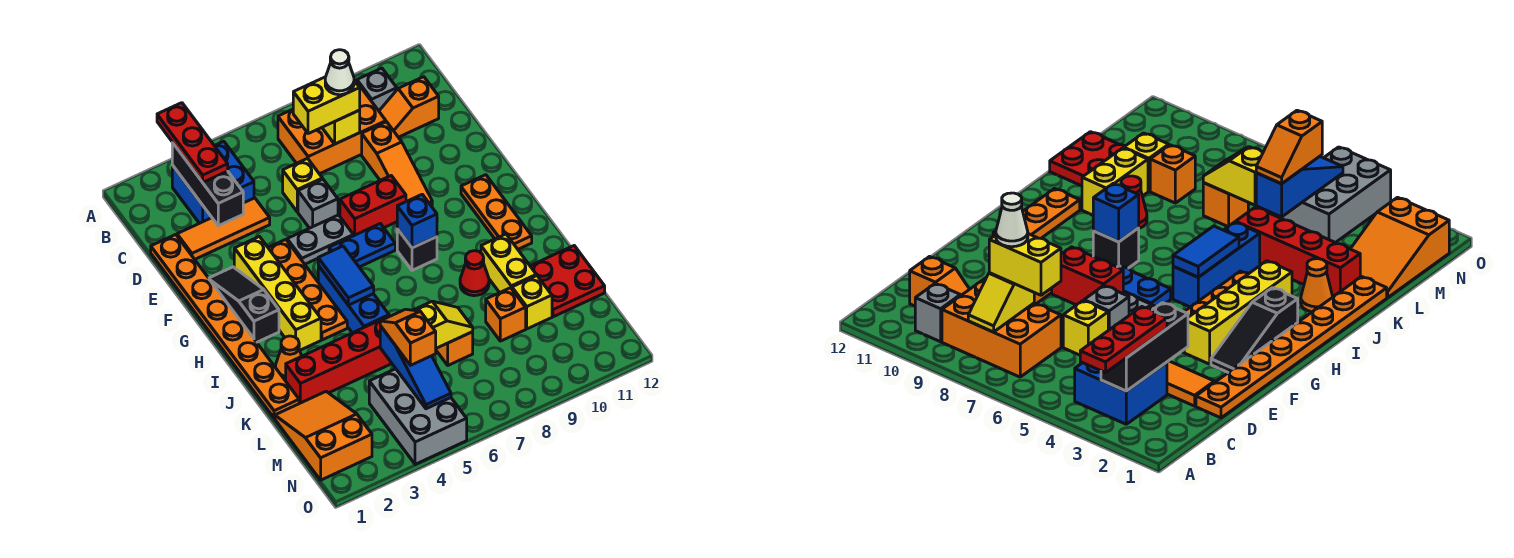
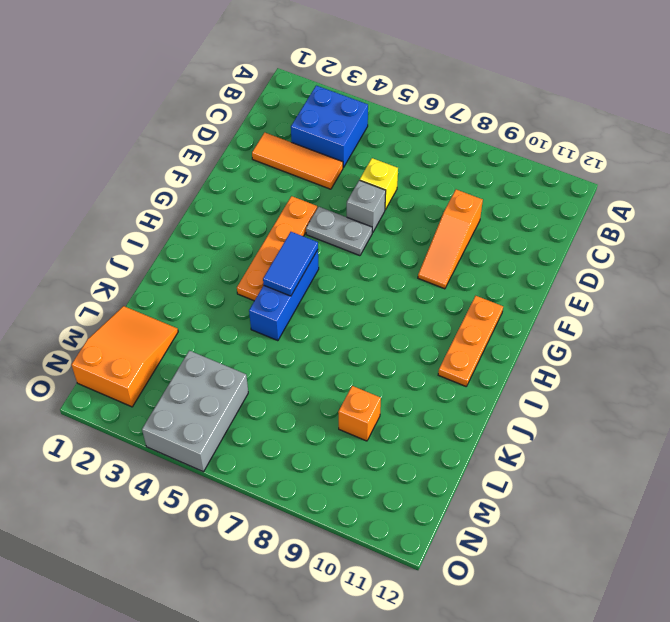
none -> orange brick B7:C9 level 1
none -> grey brick B10 level 1
none -> orange slope C10:C11 level 1 top 11
none -> orange plate D1:K1 level 1

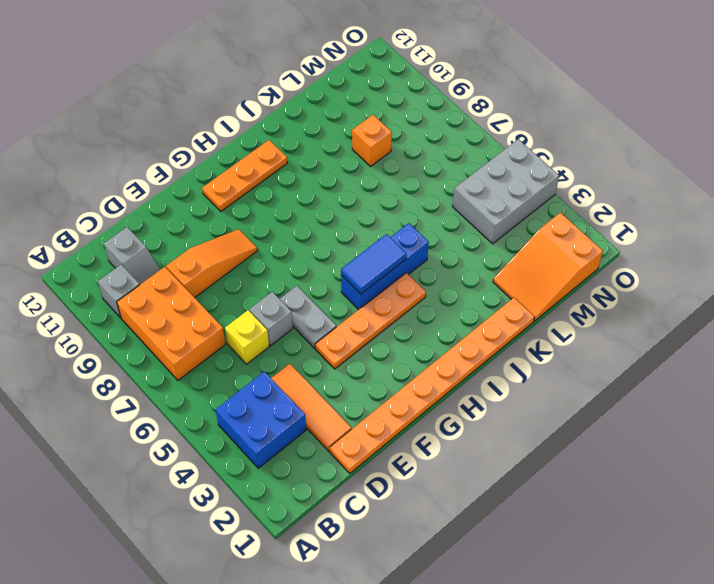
grey slope C10:C11 level 1 top 11 -> orange slope C10:C11 level 1 top 11
none -> black slope F2:H2 level 1 top H
none -> yellow brick F3:I3 level 1
none -> red brick F7:F8 level 1
none -> blue plate G6:G7 level 1

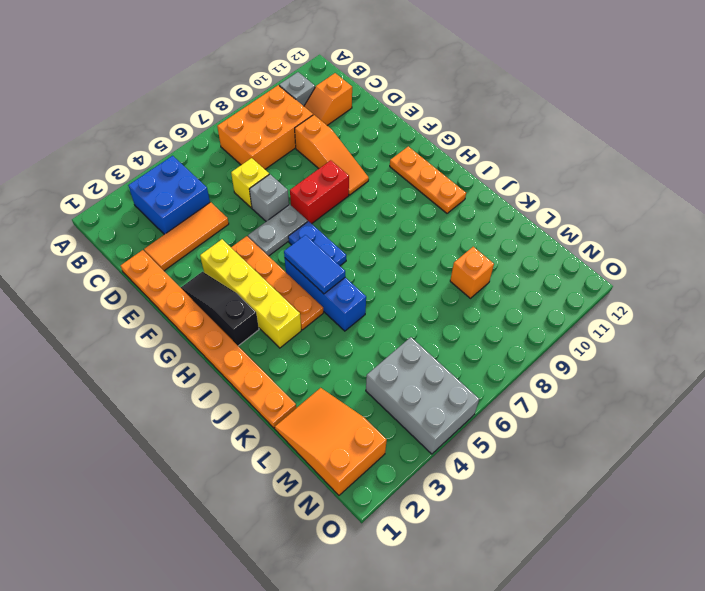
blue plate G6:H6 level 1 -> blue plate G6:G7 level 1
none -> black brick H8 level 1
none -> orange cone J2 level 1
none -> red cone J9 level 1
none -> yellow brick J10:K10 level 1

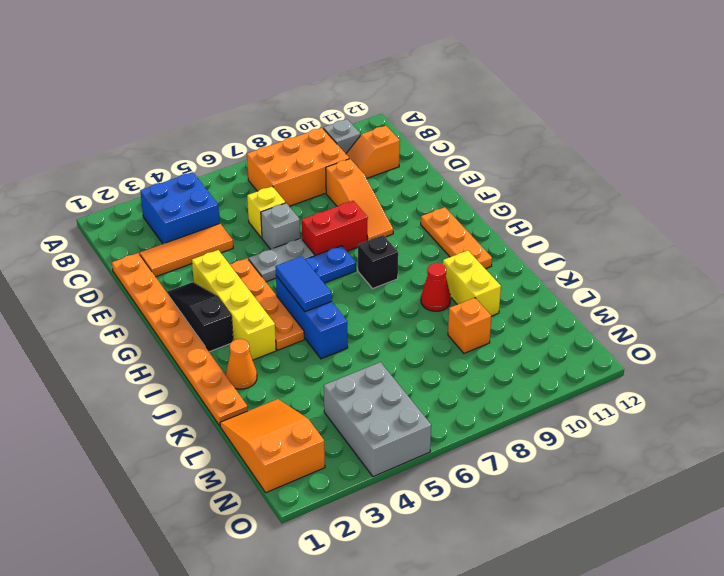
none -> red brick K2:K5 level 1
none -> red plate K11:L12 level 1
none -> orange brick L7 level 1
none -> yellow brick L10 level 1

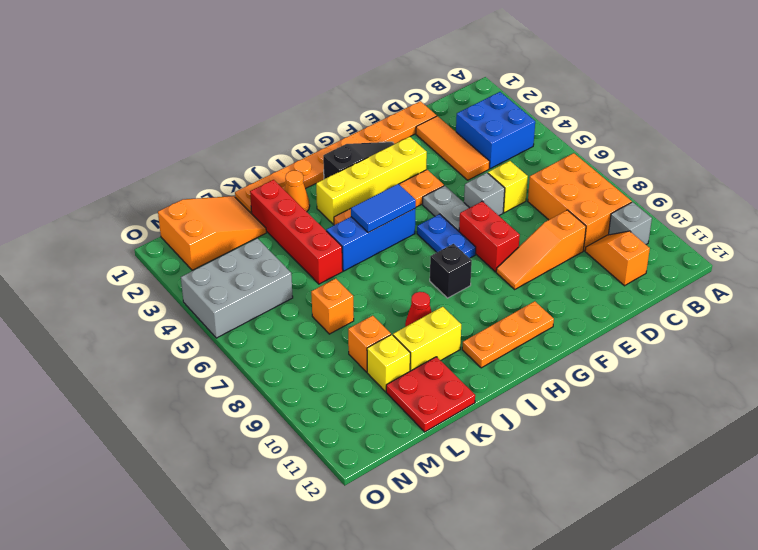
none -> black brick B3:D3 level 2
none -> yellow slope B8:C8 level 2 top C
none -> blue brick H8 level 2
none -> blue slope L5:N5 level 2 top L

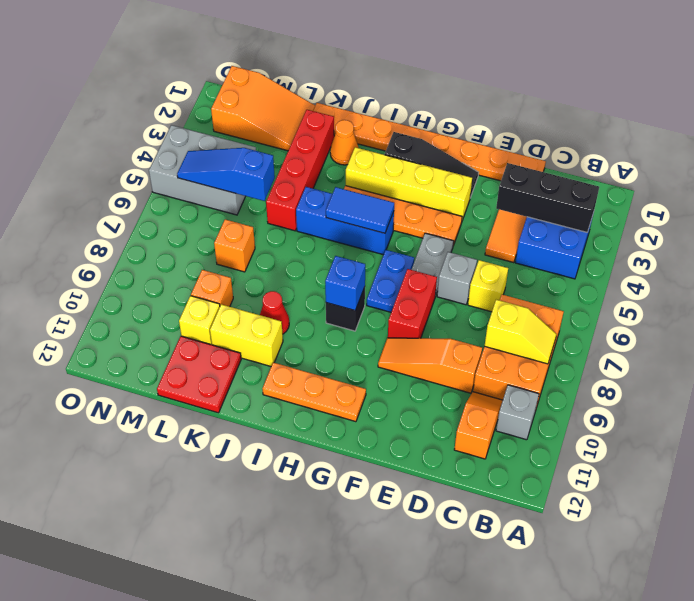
none -> yellow slope L6:L7 level 2 top 6
none -> red plate A3:C3 level 3
none -> yellow brick C7:C8 level 3
none -> orange slope L5:M5 level 3 top M

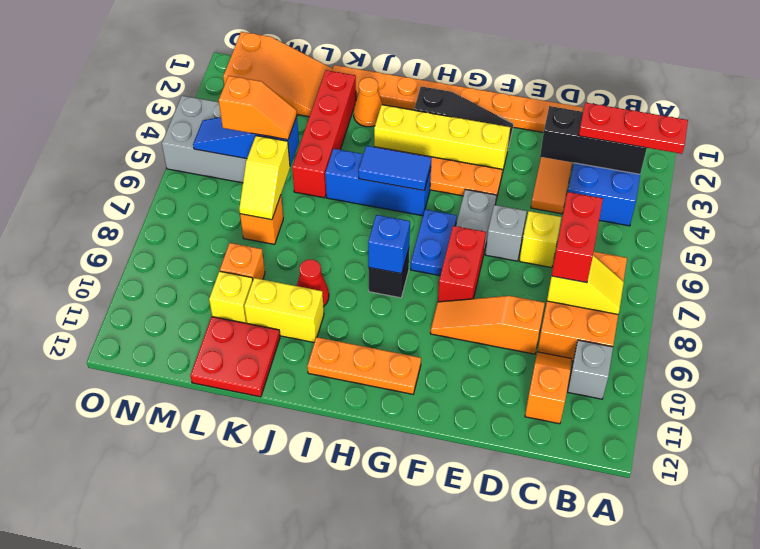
red brick C7:C8 level 3 -> yellow brick C7:C8 level 3
none -> white cone C8 level 4

